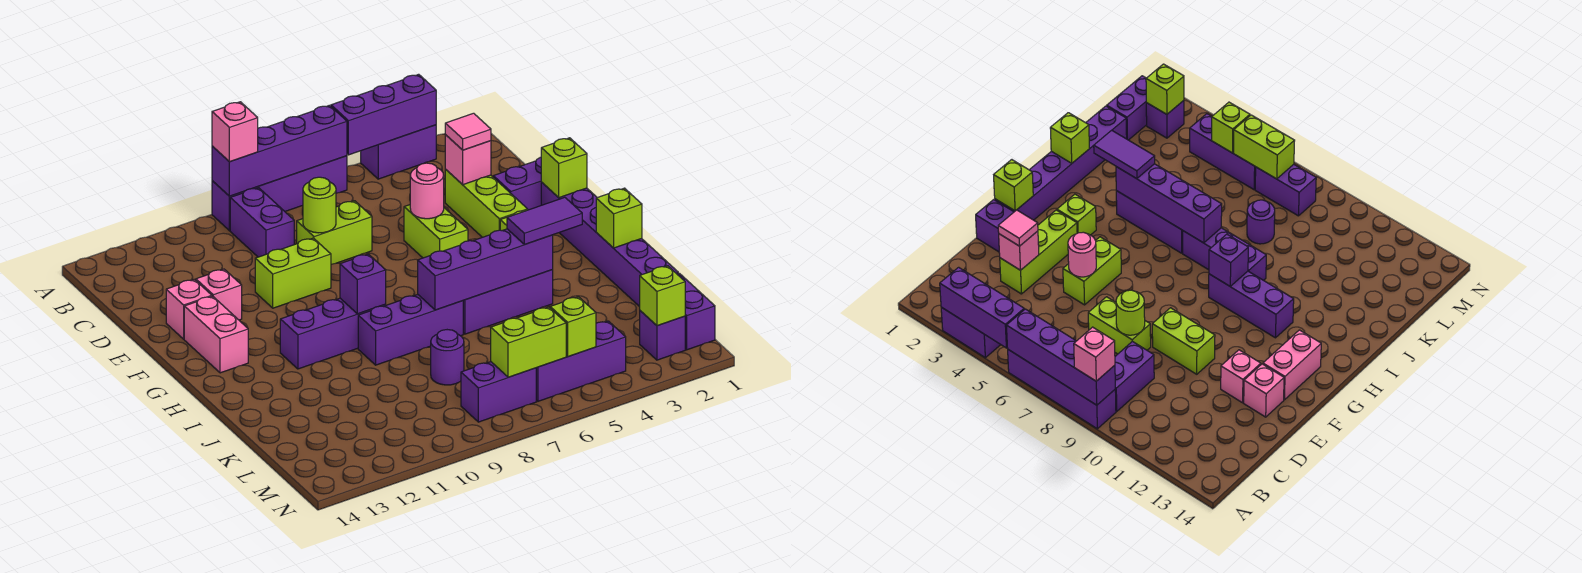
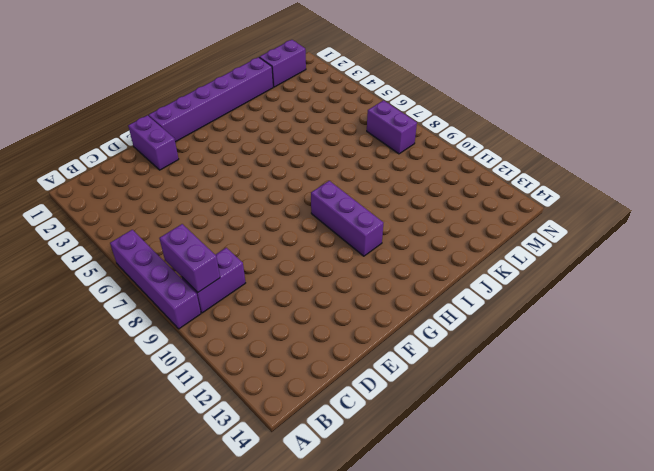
purple brick B8:B9 level 2 -> purple brick A3:A4 level 1
none -> lime brick D3:F3 level 1
none -> lime brick D7:D8 level 1
none -> lime brick E5:F5 level 1
none -> lime brick E9:E10 level 1

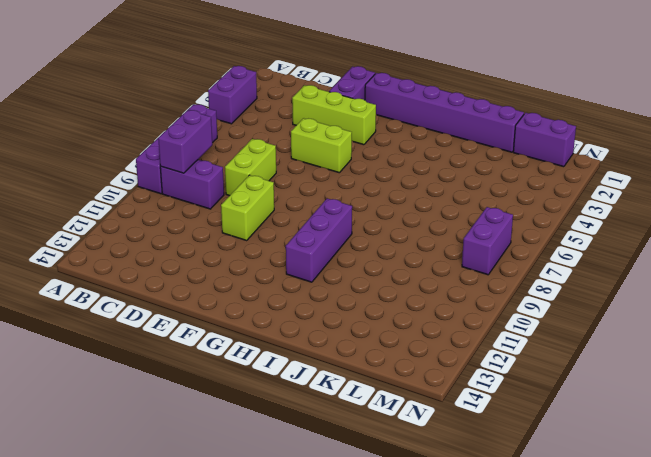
purple brick B8:B9 level 2 -> none
none -> pink brick E12 level 1
none -> pink brick E13 level 1
none -> pink brick F13:G13 level 1
none -> lime brick G3 level 1

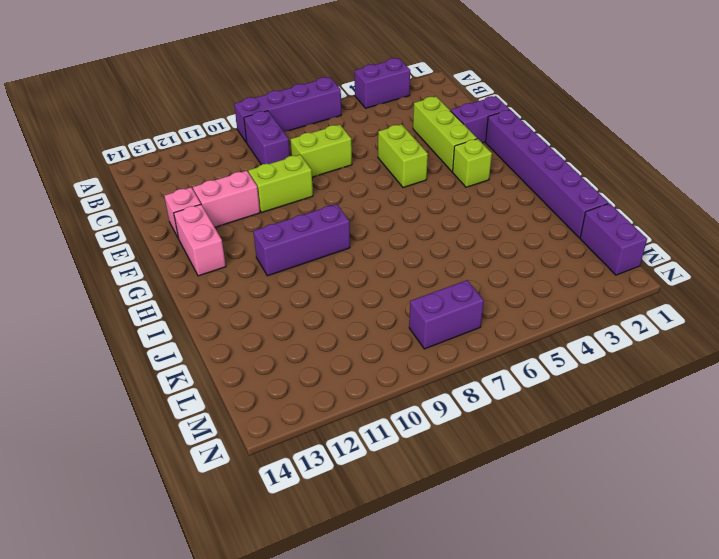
pink brick E11:E12 level 1 -> pink brick E12 level 1
none -> purple brick I4:I6 level 1
none -> purple brick I7:I9 level 1
none -> purple round brick K8 level 1
none -> purple brick M2 level 1

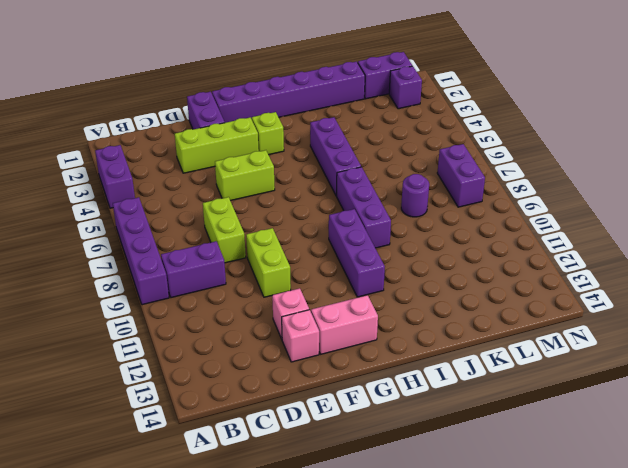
none -> purple brick M4:M6 level 1
none -> purple brick A3:A5 level 2
none -> purple brick A6:A9 level 2
none -> pink brick D3 level 2

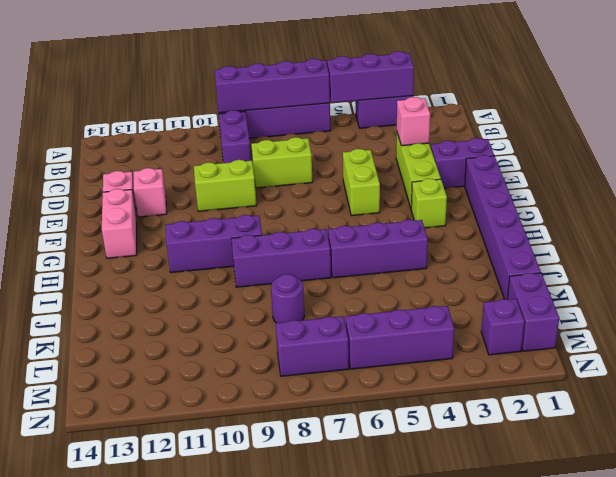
none -> lime round brick D8 level 2
none -> pink round brick E5 level 2
none -> lime brick F1 level 2
none -> purple brick H9 level 2

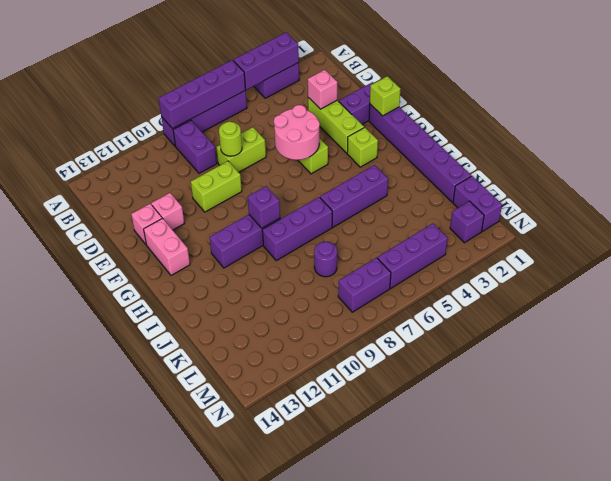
pink round brick E5:F6 level 2 -> pink round brick E5 level 2
none -> lime brick I1 level 2
none -> purple brick I4:I7 level 2
none -> lime brick M2 level 2
none -> lime brick M5 level 2

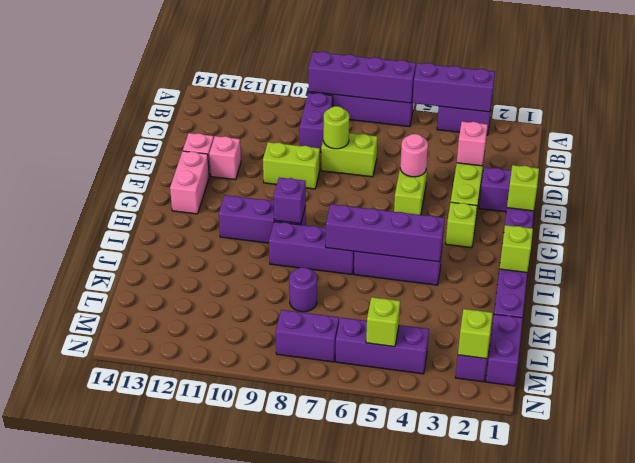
none -> lime brick M6:M7 level 2
none -> pink brick A9 level 3
none -> pink tile D3 level 3
none -> purple tile I3:I4 level 3

